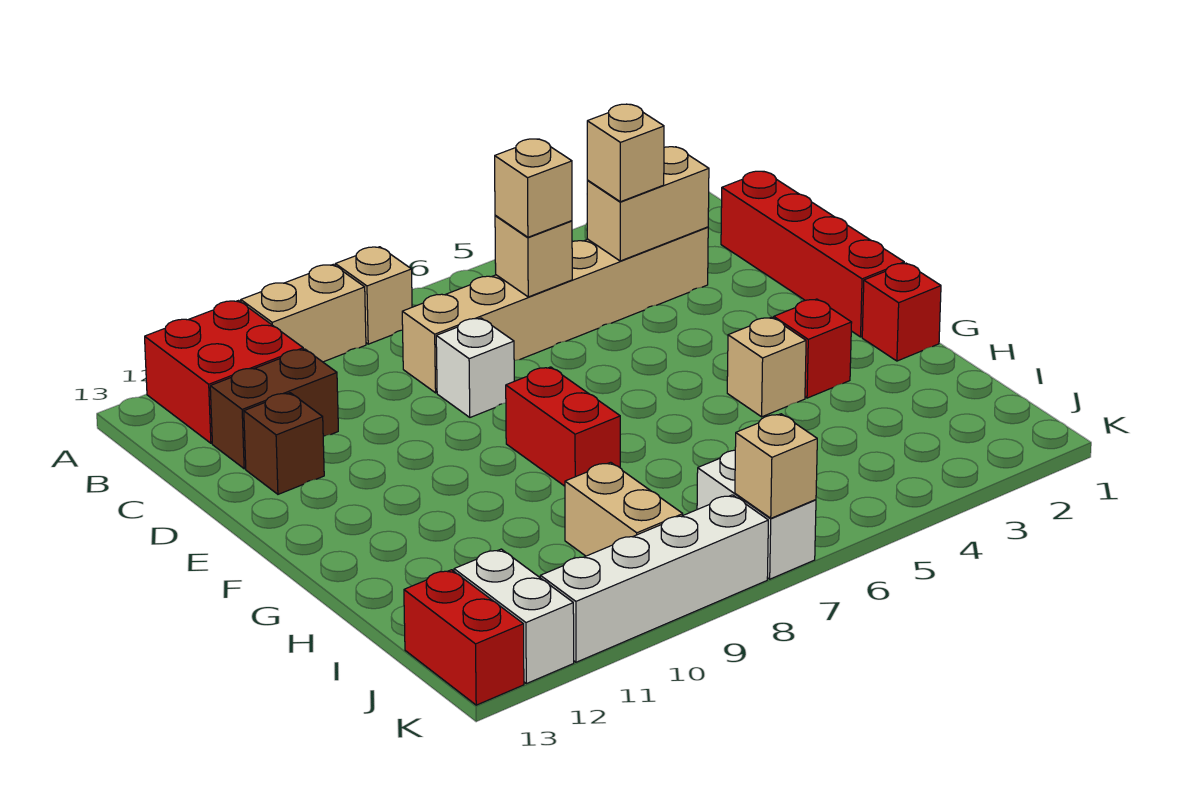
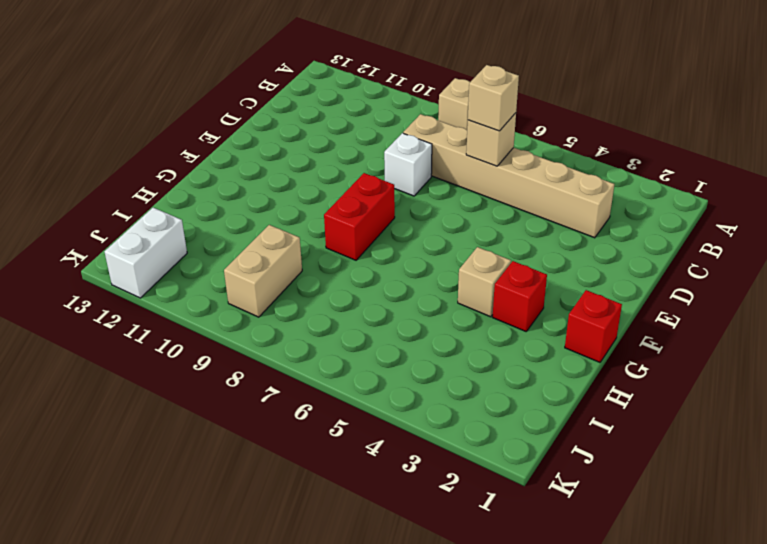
none -> tan brick A9:A10 level 1
none -> red brick A11:B12 level 1
none -> red brick C1:F1 level 1

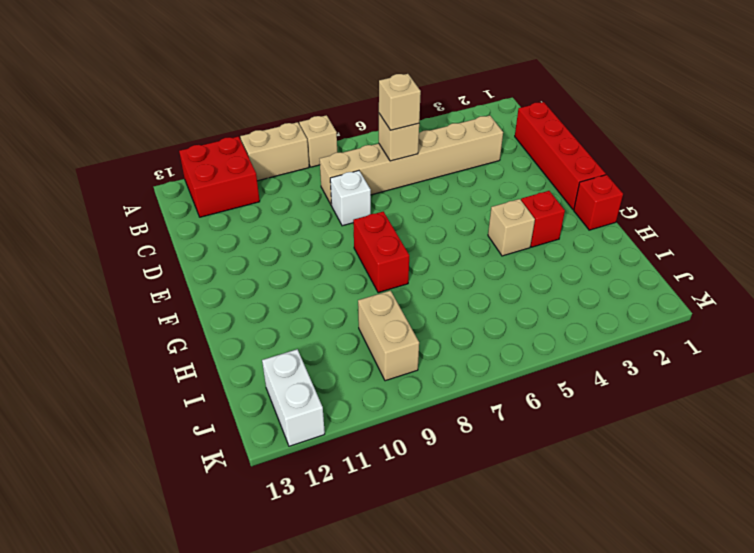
none -> brown brick C11:C12 level 1
none -> brown brick D12 level 1
none -> white brick J7:K7 level 1

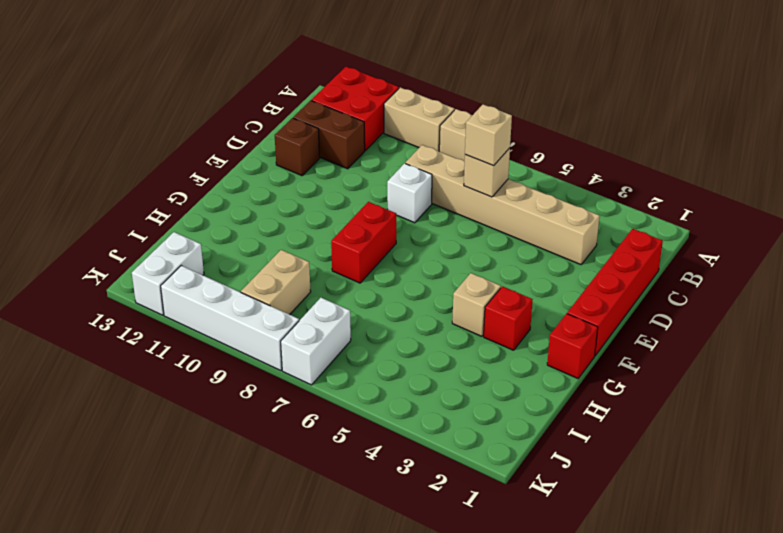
none -> red brick J13:K13 level 1
none -> tan brick C3:C4 level 2
none -> tan brick K7 level 2

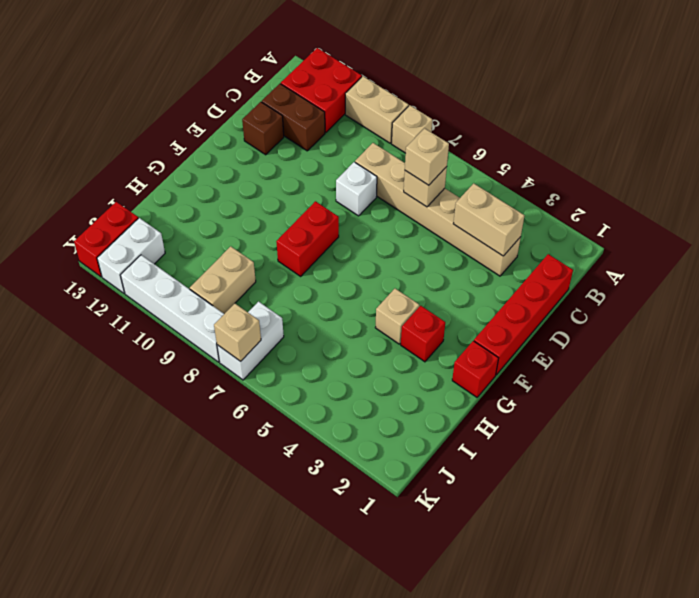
none -> tan brick C4 level 3

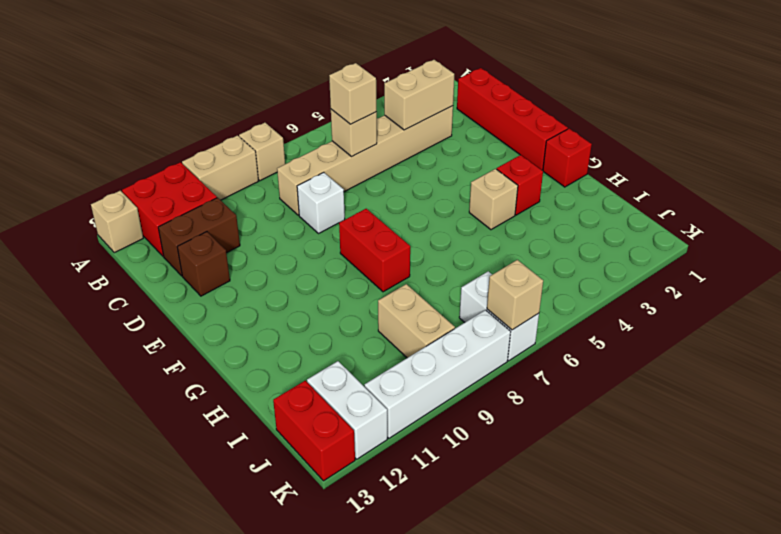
tan brick A13 level 1 -> tan brick C4 level 3

